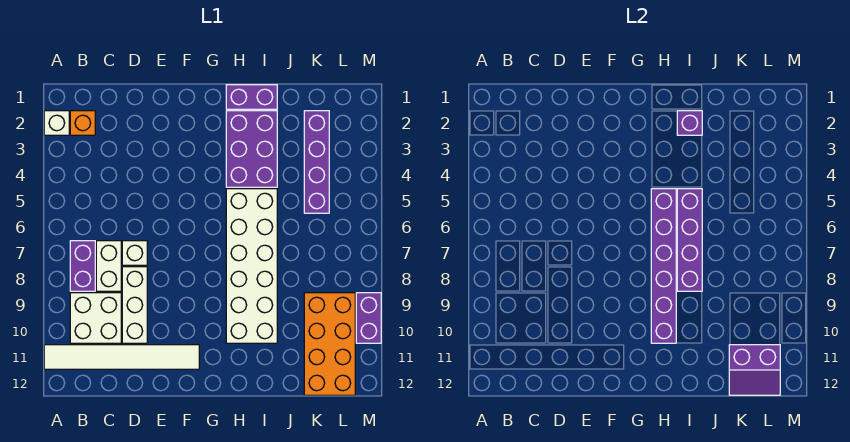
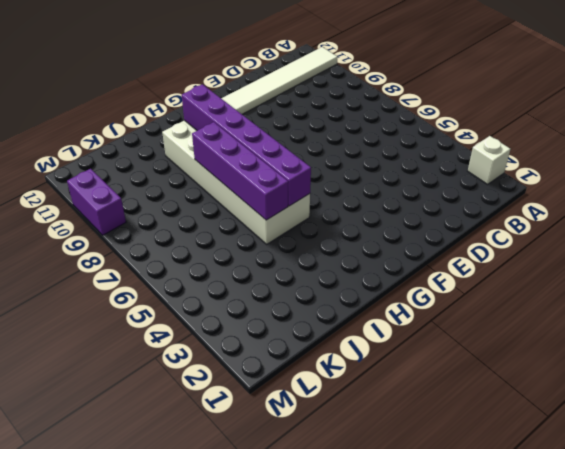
none -> orange brick B2 level 1
none -> purple brick B7:B8 level 1
none -> white brick B9:C10 level 1

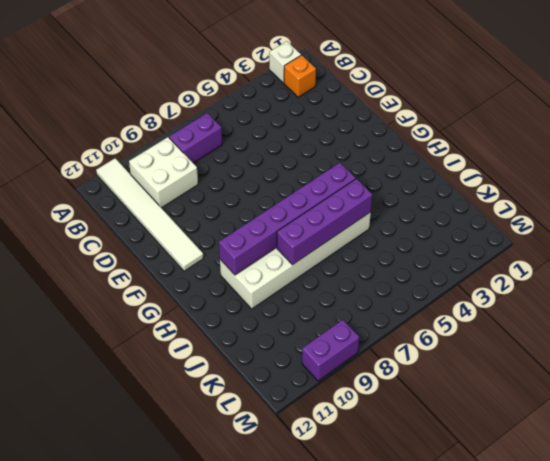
none -> white brick C7:C8 level 1
none -> white brick D7 level 1
none -> white brick D8:D10 level 1

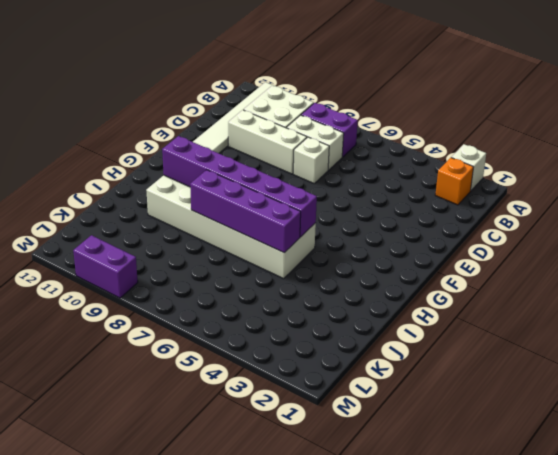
none -> purple brick H1:I1 level 1
none -> purple brick H2:I4 level 1
none -> purple brick K2:K5 level 1

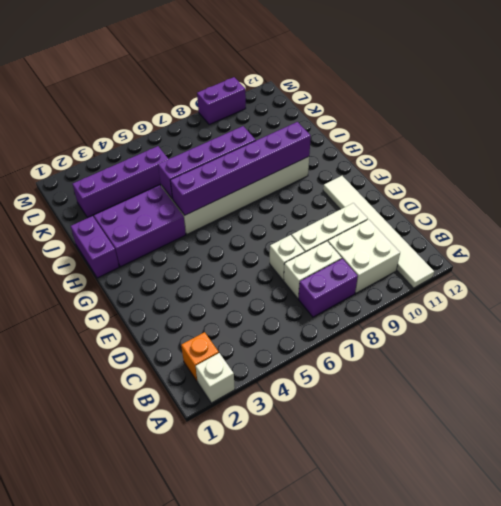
none -> orange brick K9:L12 level 1
none -> purple brick I2 level 2
none -> purple slope K11:L12 level 2 top 11

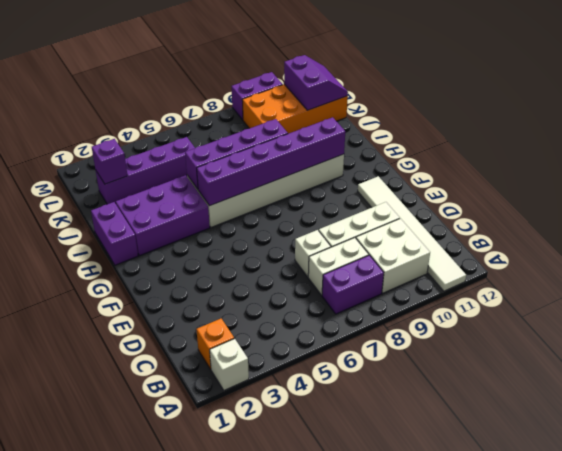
purple brick K2 level 2 -> purple brick I2 level 2

